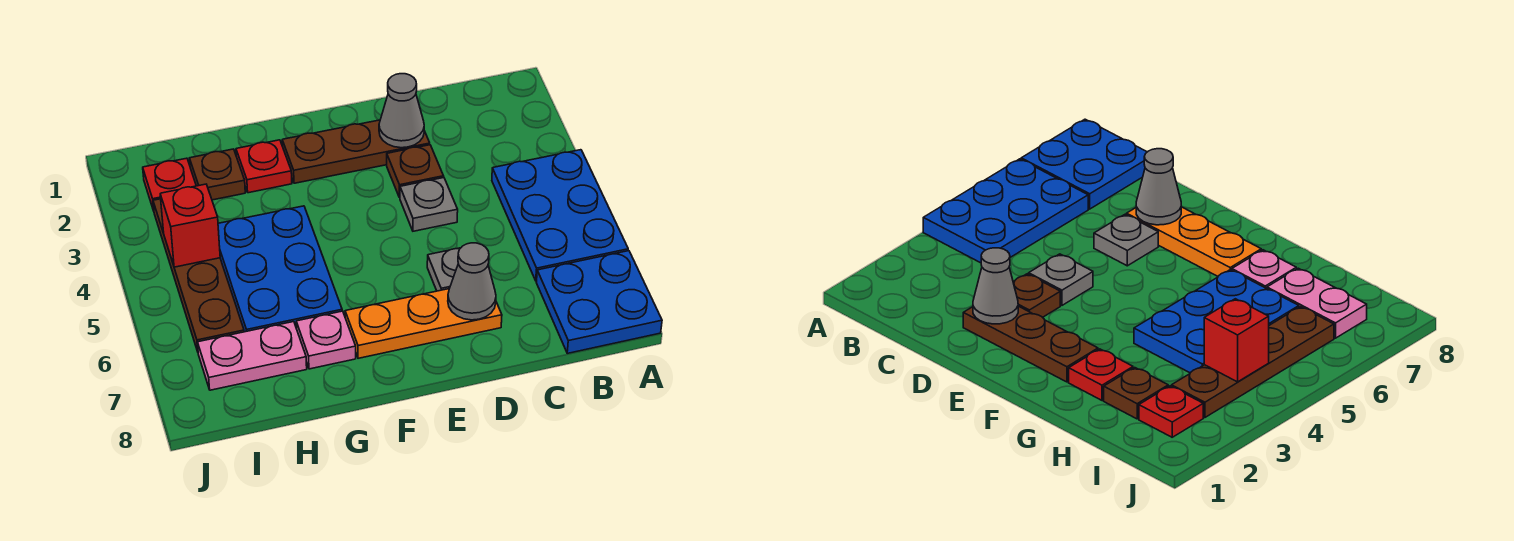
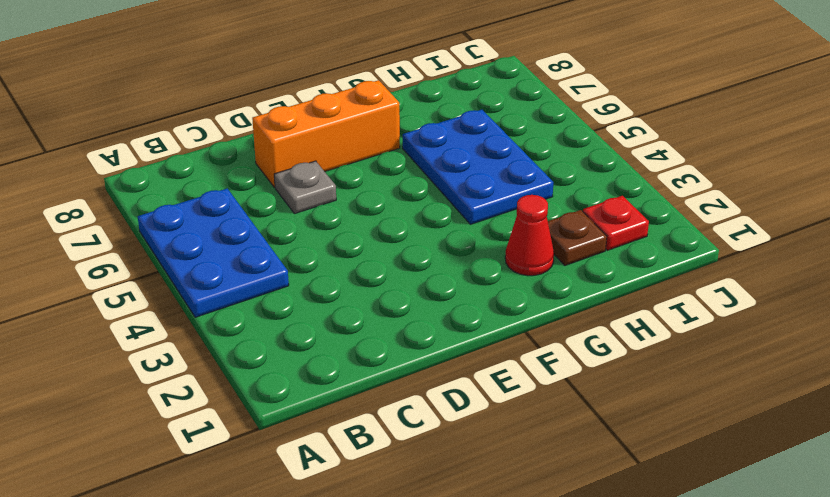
orange brick D7:F7 level 1 -> orange plate D7:F7 level 1
red cone G2 level 1 -> red plate G2 level 1
none -> blue plate A7:B8 level 1
none -> brown plate D2:F2 level 1
none -> brown plate D3 level 1

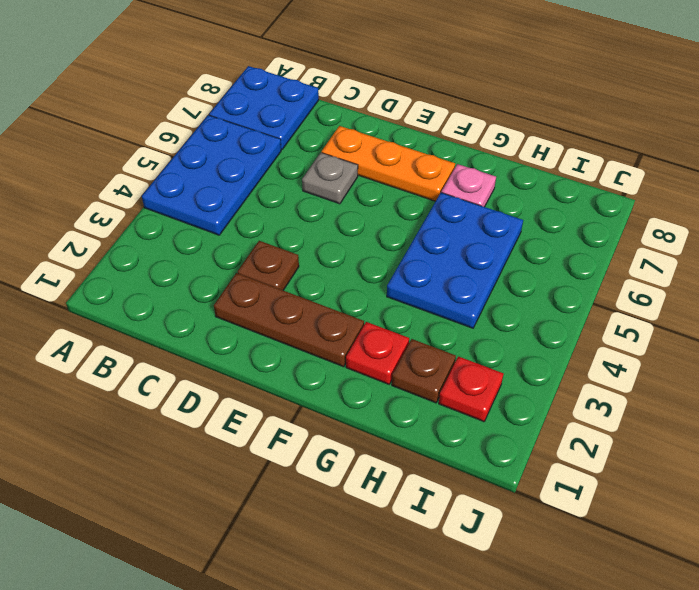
none -> grey plate D4 level 1
none -> pink plate H7:I7 level 1
none -> brown plate I3:I6 level 1

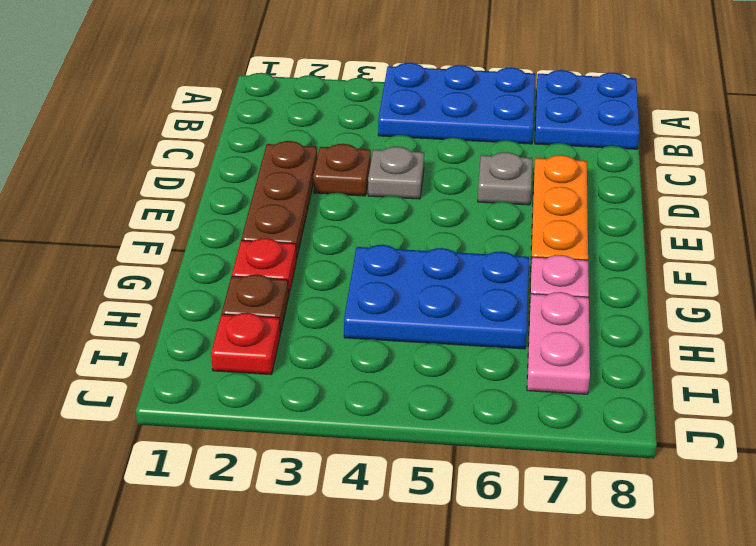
none -> brown plate I3:I6 level 1
none -> grey cone D2 level 2
none -> grey cone D7 level 2

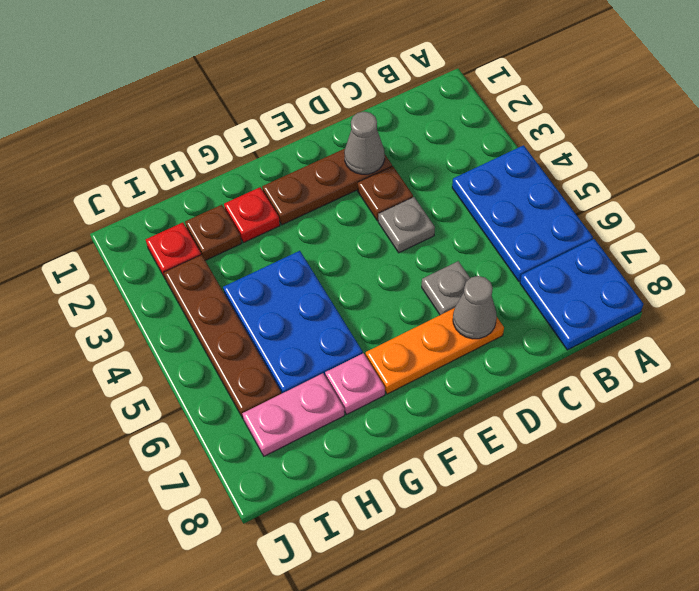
none -> red brick I4 level 2

